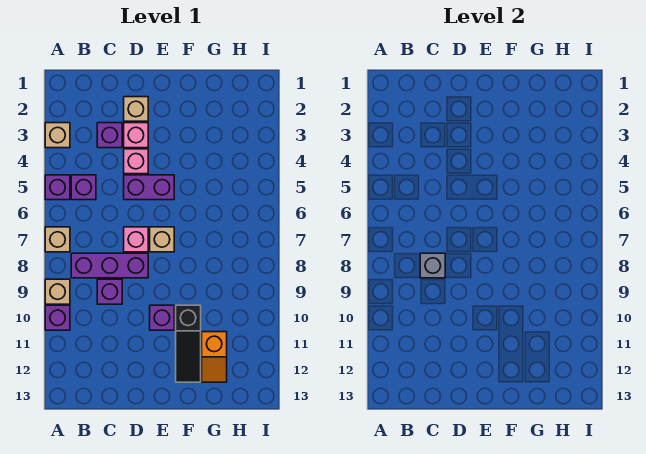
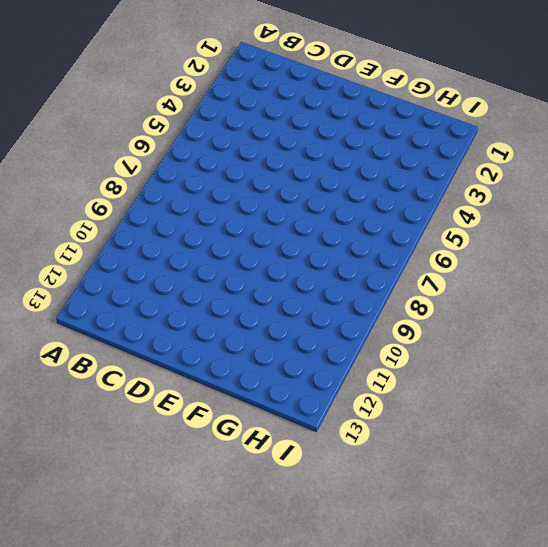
none -> tan brick A3 level 1
none -> purple brick A5 level 1
none -> tan brick A7 level 1

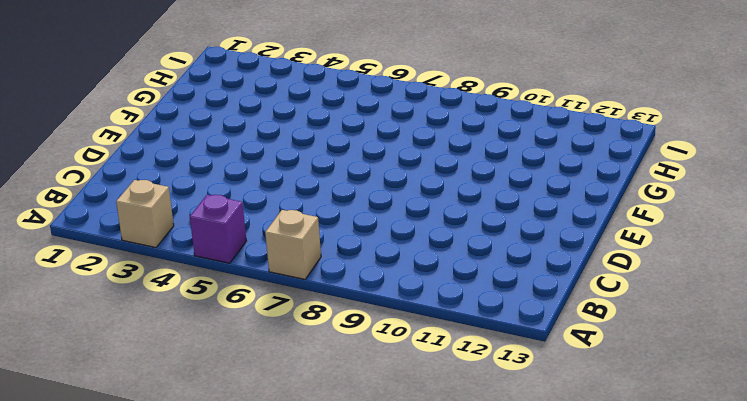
none -> tan brick A9 level 1
none -> purple brick A10 level 1
none -> purple brick B5 level 1

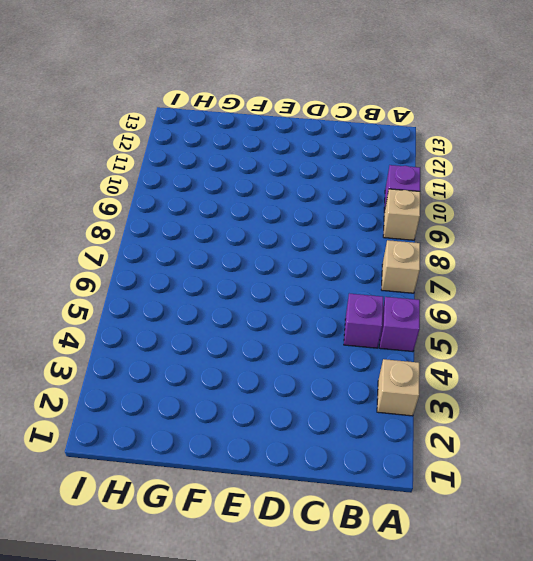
none -> purple brick B8:D8 level 1
none -> purple brick C3 level 1
none -> purple brick C9 level 1

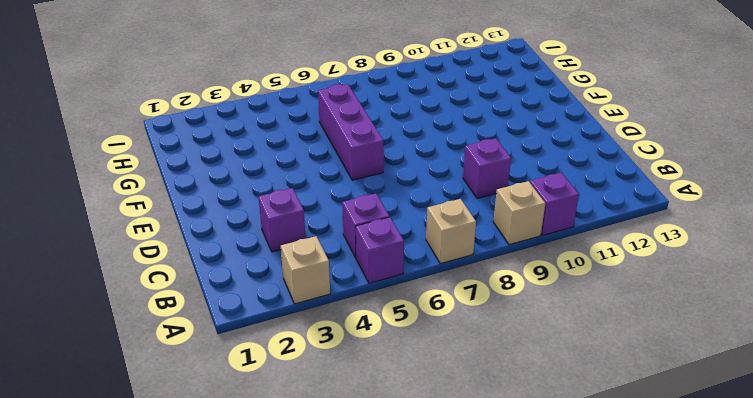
purple brick E6:G6 level 1 -> purple brick B8:D8 level 1
none -> tan brick D2 level 1
none -> pink brick D3 level 1
none -> pink brick D4 level 1

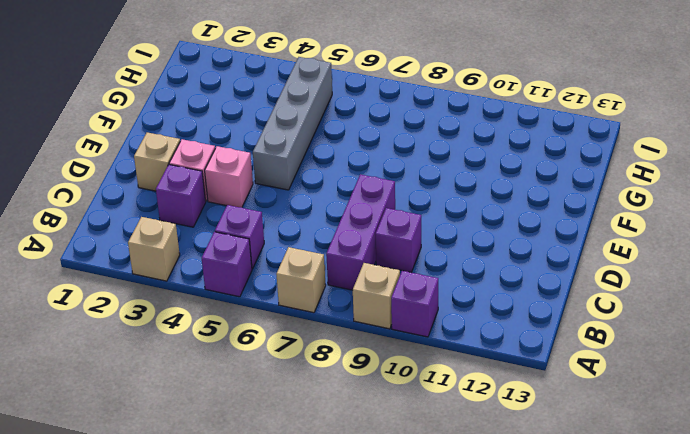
grey brick E5:H5 level 1 -> purple brick D5:E5 level 1
none -> pink brick D7 level 1
none -> tan brick E7 level 1
none -> purple brick E10 level 1

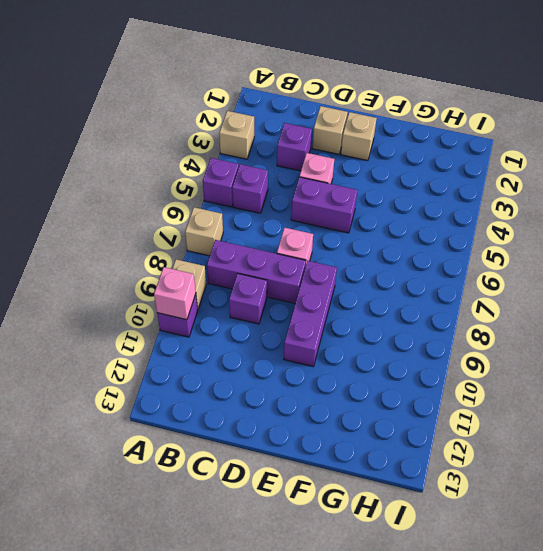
pink brick A10 level 2 -> pink brick D3 level 1
tan brick E2 level 1 -> tan brick E7 level 1
purple brick E8:E10 level 1 -> purple brick E10 level 1
none -> black slope F10:F12 level 1 top 10
none -> orange slope G11:G12 level 1 top 11
none -> grey brick C8 level 2

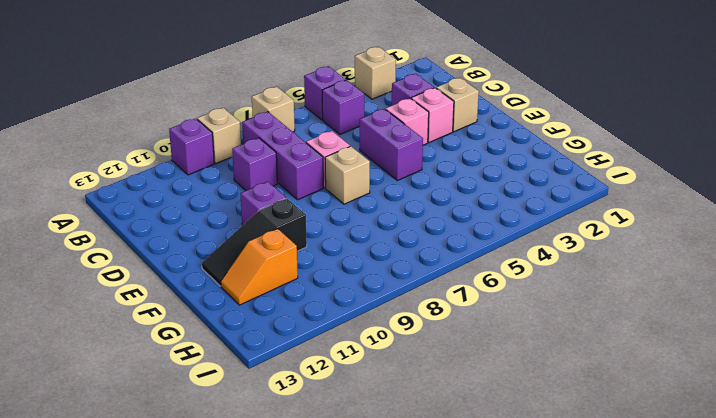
none -> grey brick C8 level 2

